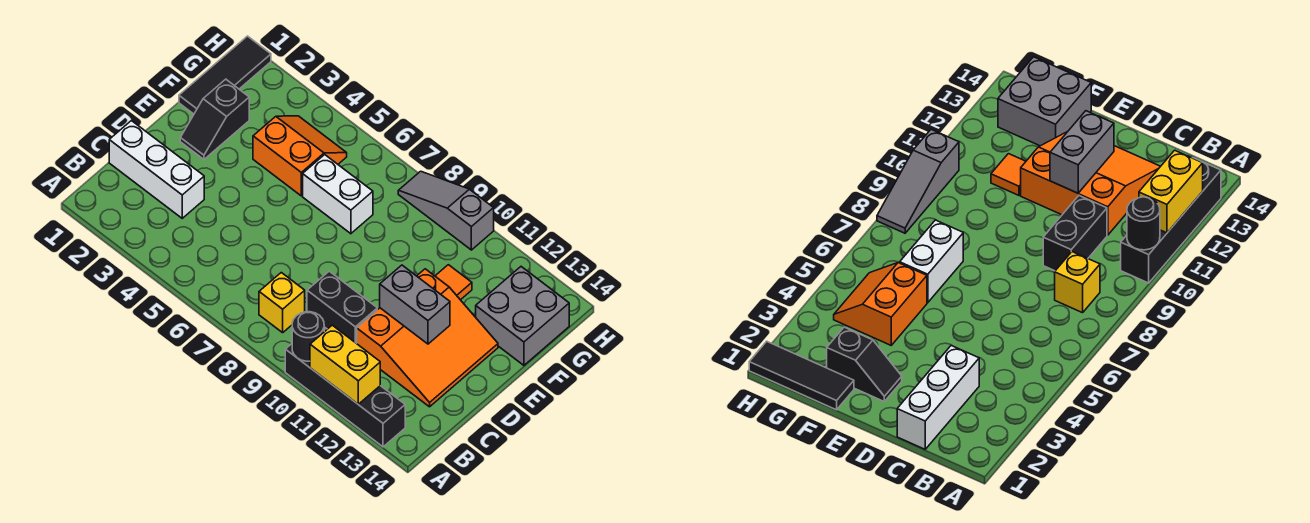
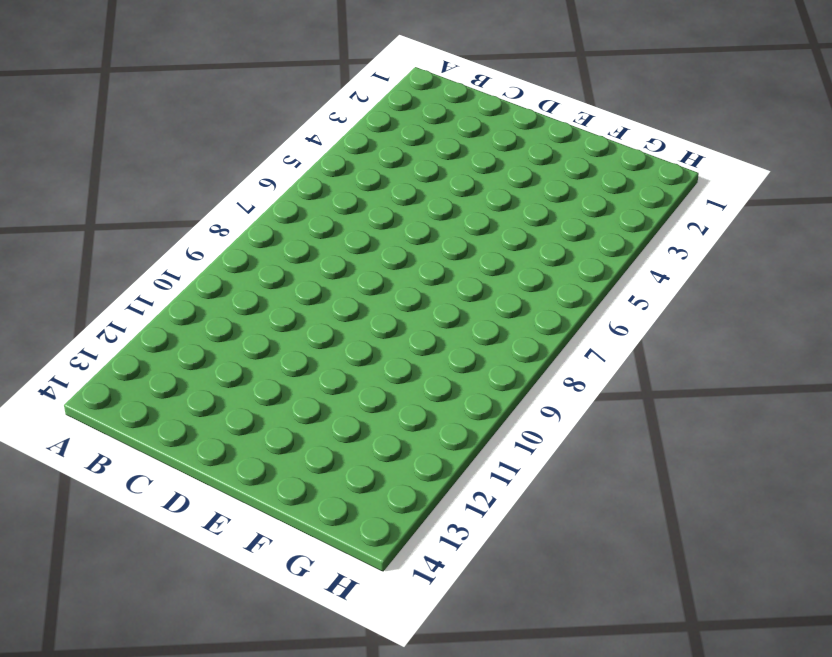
none -> black brick A10:A13 level 1
none -> yellow brick B8 level 1
none -> white brick C1:C3 level 1

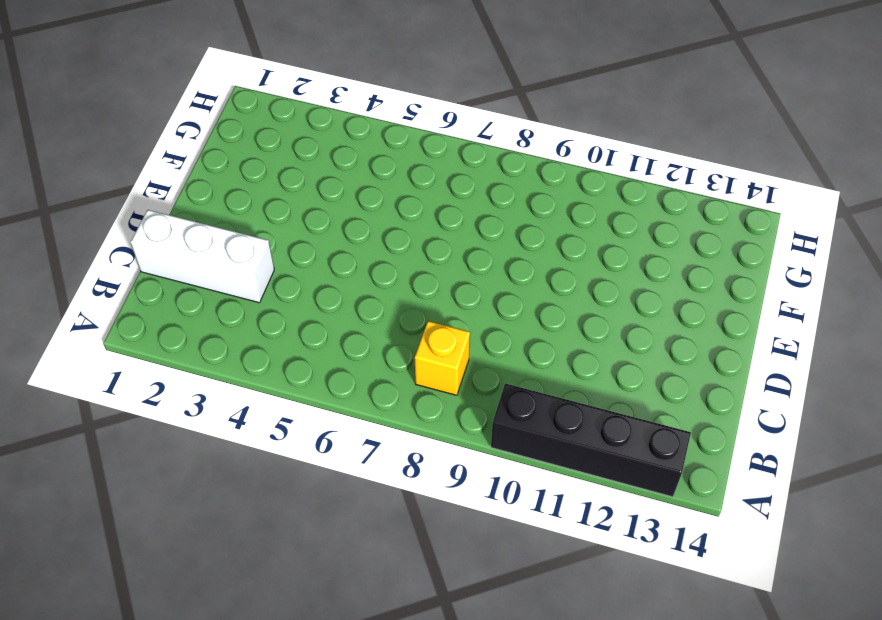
none -> black brick C9:C10 level 1
none -> orange slope C11:E13 level 1 top 11
none -> black slope E2:F2 level 1 top F

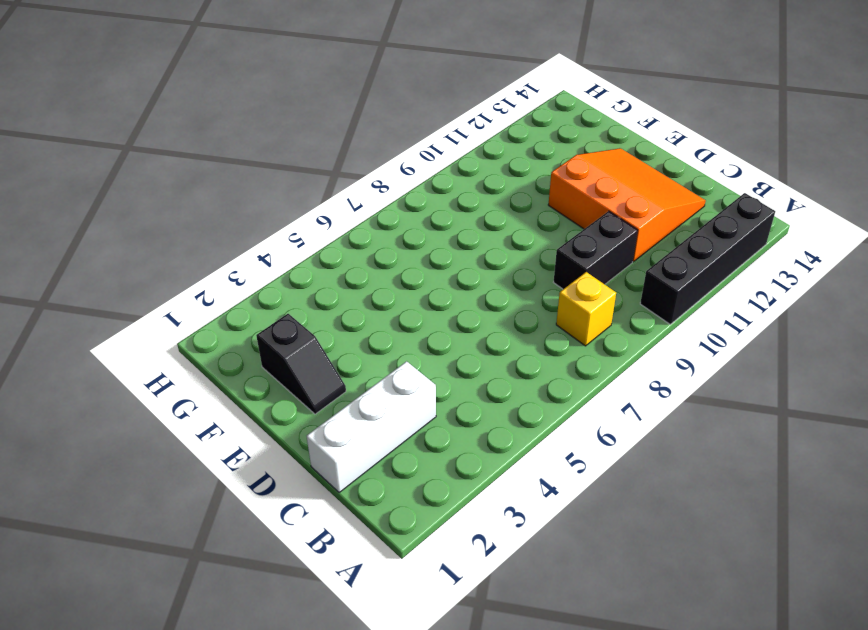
none -> black tile F1:H1 level 1
none -> orange slope F4:G5 level 1 top F
none -> white brick F6:F7 level 1

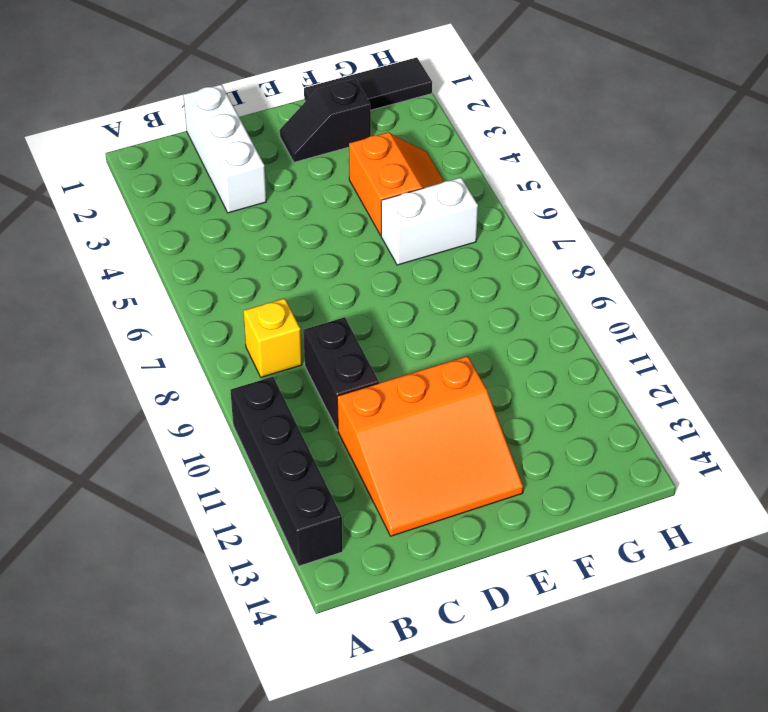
white brick F6:G6 level 1 -> white brick F6:F7 level 1
none -> orange tile F11 level 1
none -> grey brick F13:G14 level 1
none -> grey slope H8:H10 level 1 top 10

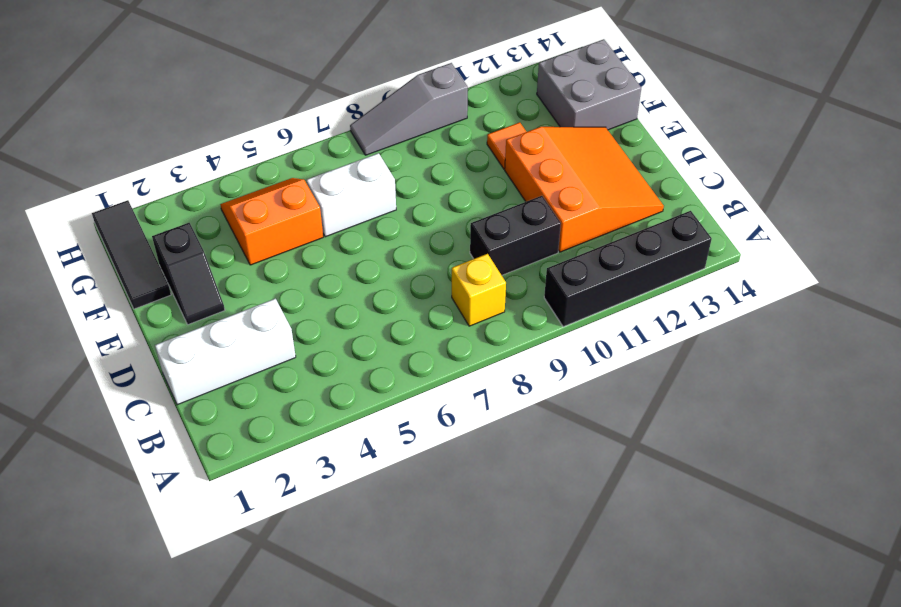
none -> black round brick A10 level 2
none -> yellow brick A11:A12 level 2
none -> grey brick D11:D12 level 2

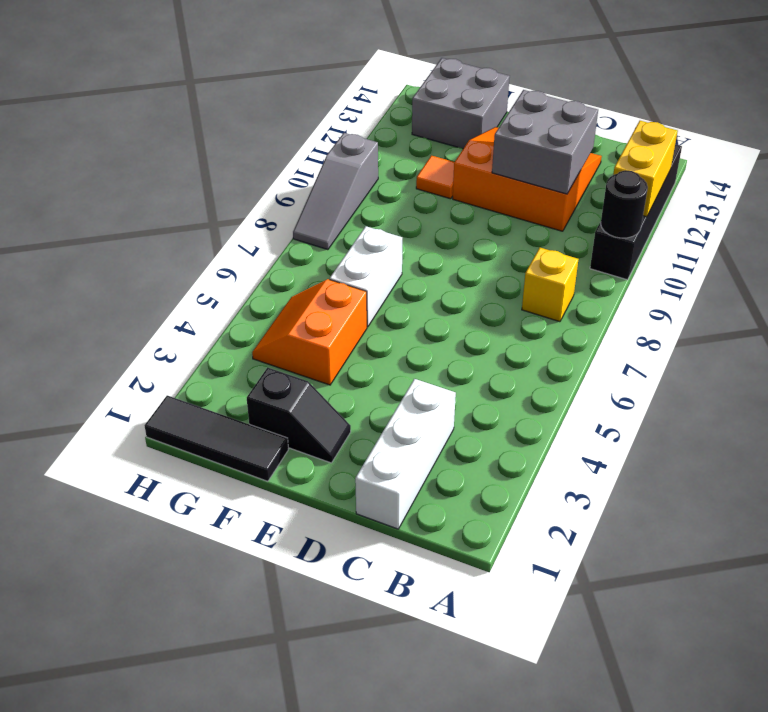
grey brick C11:D12 level 2 -> grey brick D11:D12 level 2
none -> black brick C9:C10 level 1

